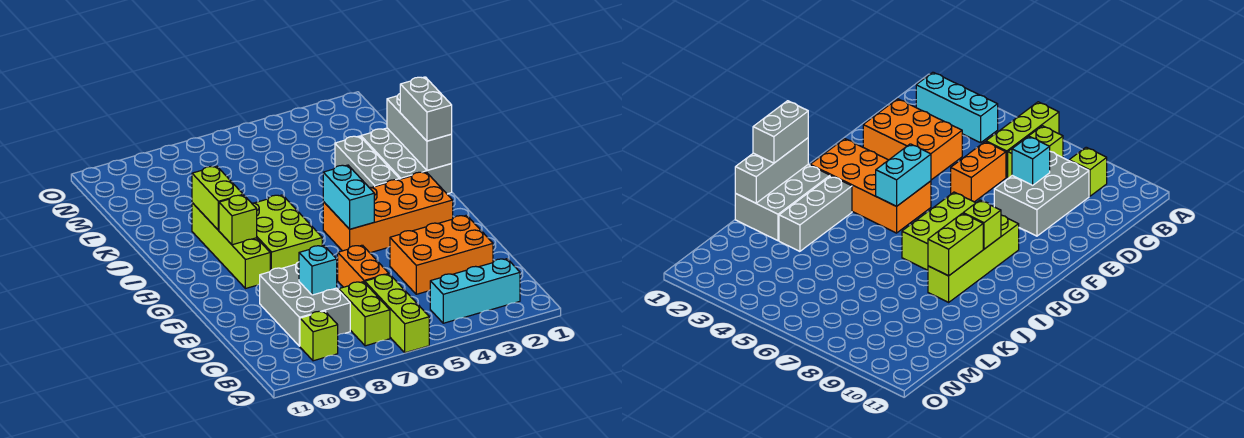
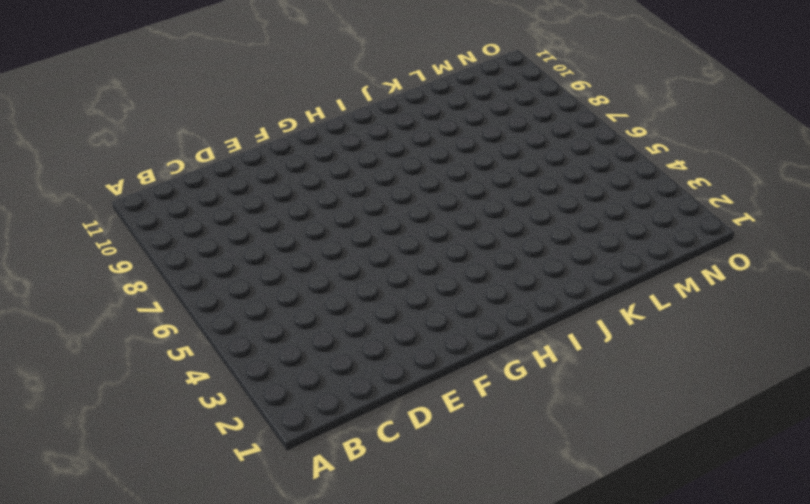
none -> lime brick A6:C6 level 1
none -> cyan brick B2:B4 level 1
none -> lime brick B7:C7 level 1

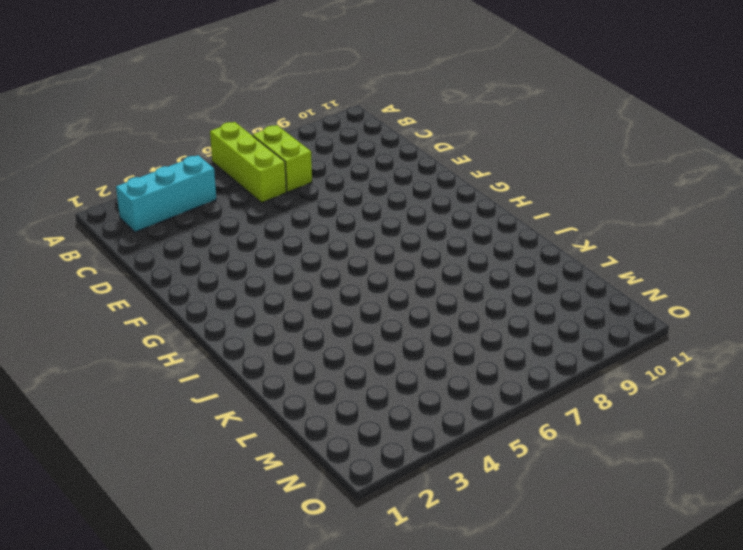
none -> lime brick B9 level 1
none -> grey brick C8:E9 level 1
none -> orange brick D2:E4 level 1

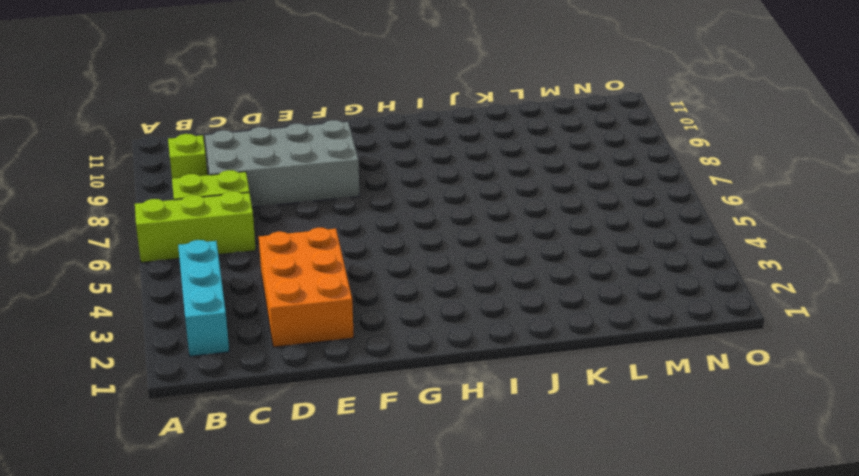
grey brick C8:F9 level 1 -> grey brick C8:E9 level 1
none -> orange brick D6:E6 level 1
none -> orange brick G2:H5 level 1
none -> lime brick G7:I8 level 1

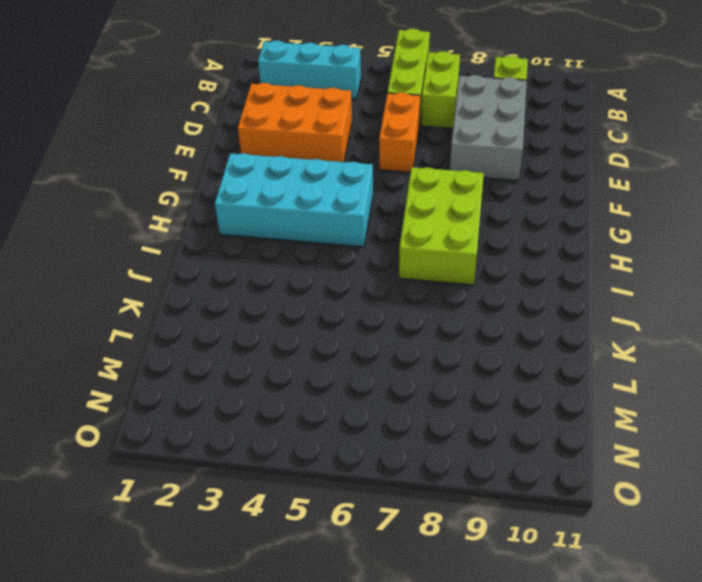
cyan brick G2:H5 level 1 -> orange brick G2:H5 level 1
none -> lime brick G9:J9 level 1
none -> grey brick I1:K2 level 1
none -> grey brick I3:K3 level 1

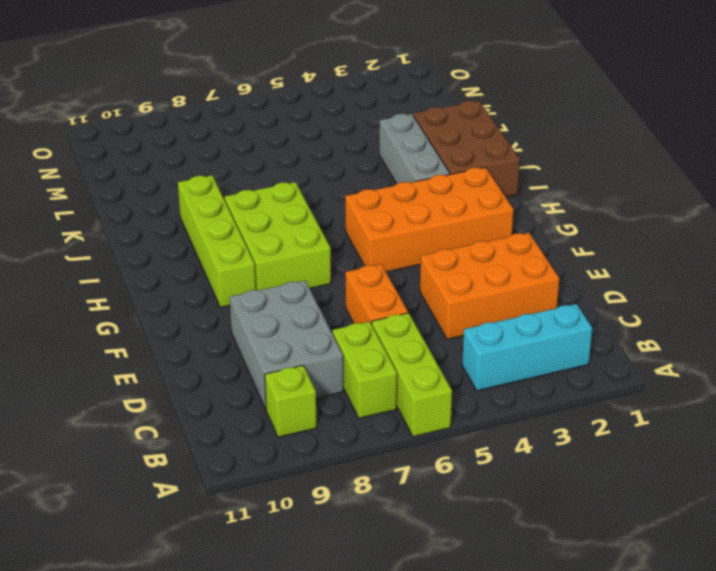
brown brick I1:K2 level 1 -> grey brick I1:K2 level 1
none -> cyan brick D8 level 2
none -> cyan brick G5:H5 level 2
none -> lime brick H9 level 2

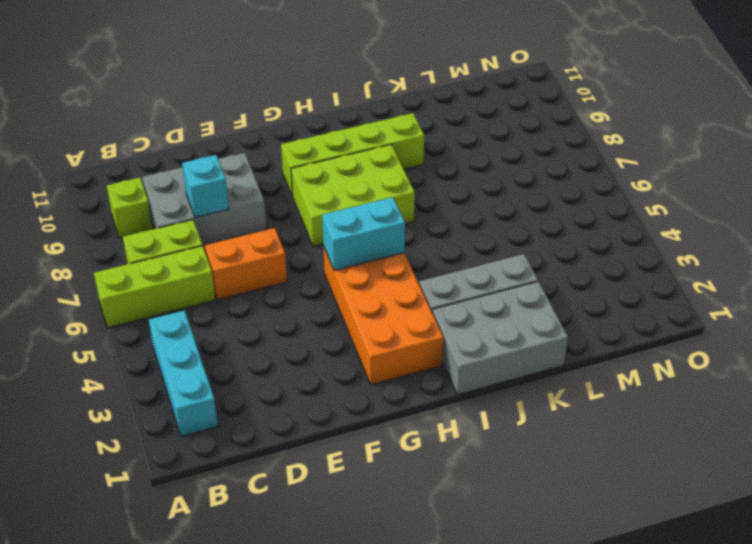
none -> orange brick D2:E4 level 1
none -> lime brick H9 level 2
none -> grey brick I1:K1 level 2

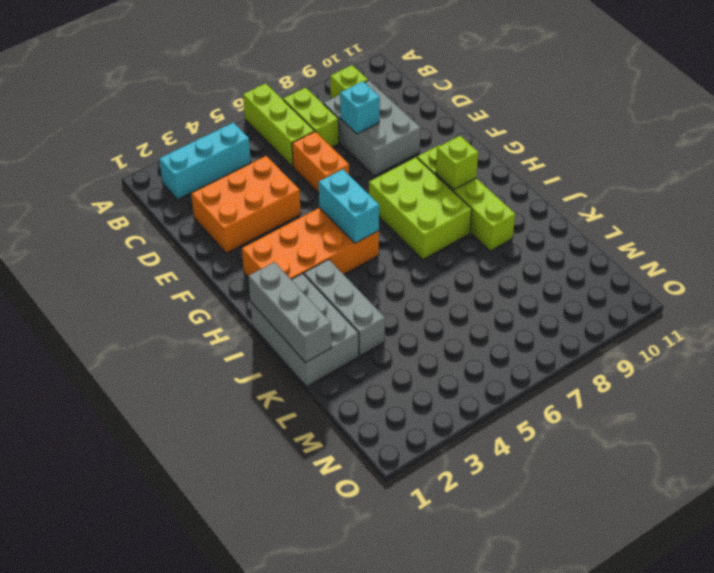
none -> lime brick I9:J9 level 2
none -> grey brick I1:J1 level 3

